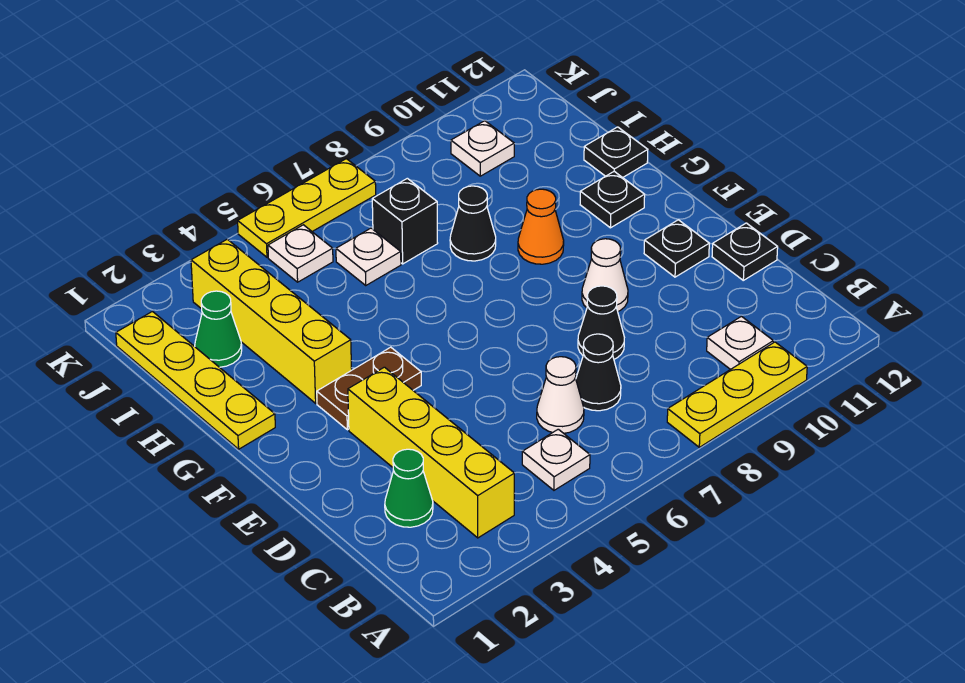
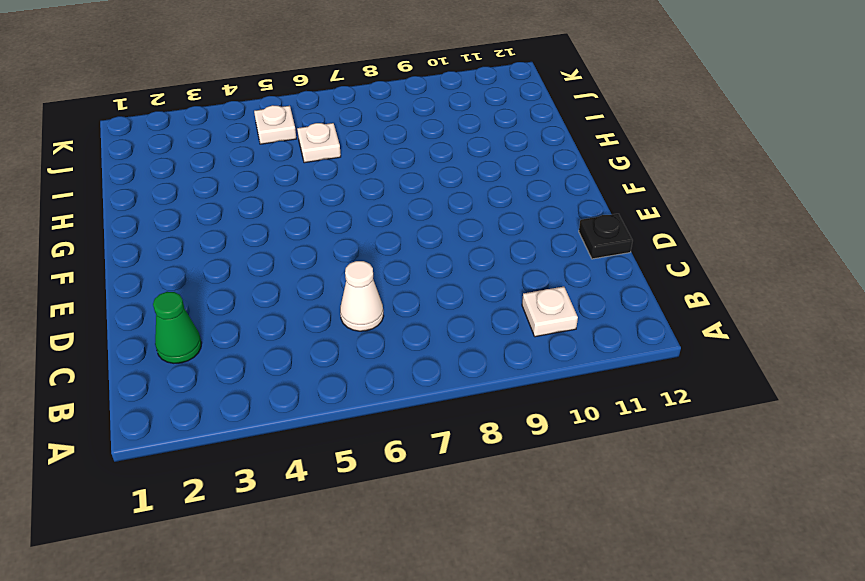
none -> yellow plate A8:A10 level 1
none -> yellow brick B3:E3 level 1
none -> white plate B5 level 1

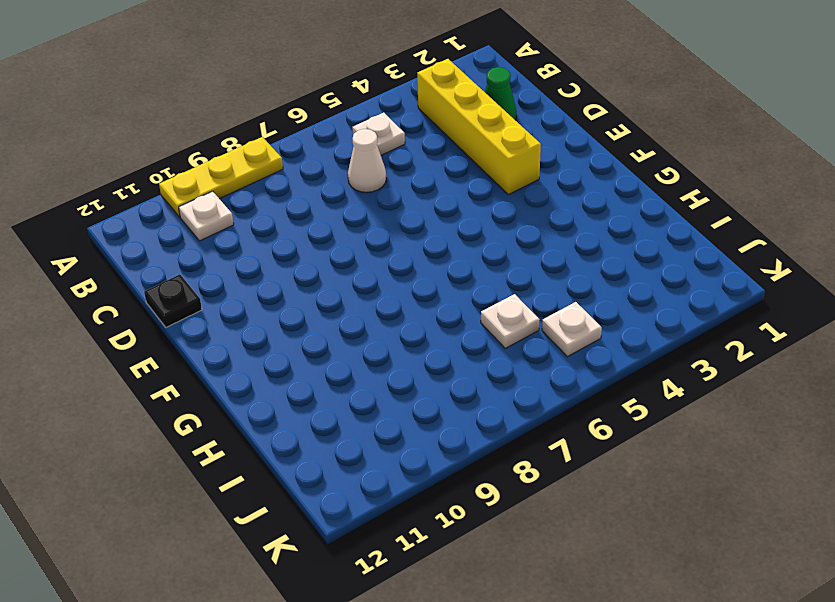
none -> black cone C7 level 1
none -> black cone D8 level 1
none -> white cone E9 level 1

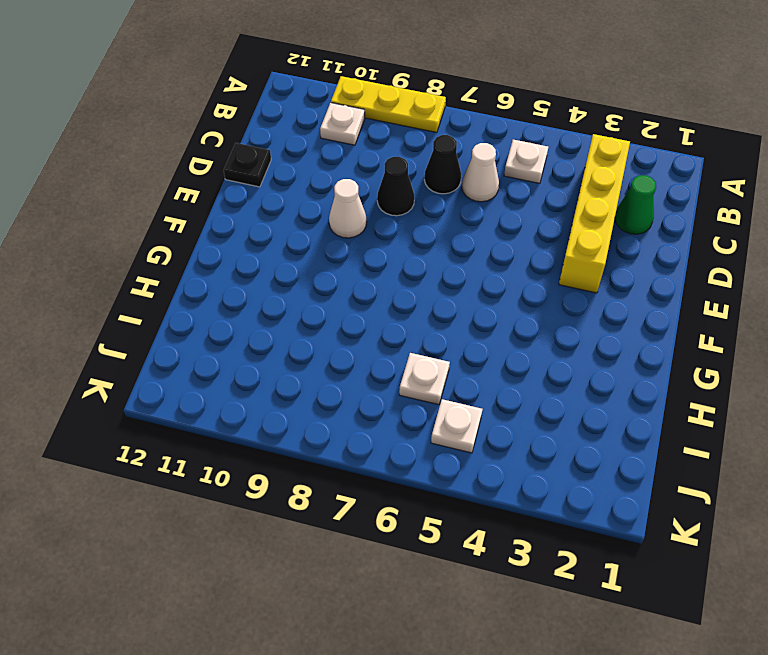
none -> black plate E11 level 1
none -> brown plate F3:F4 level 1
none -> yellow plate G1:J1 level 1

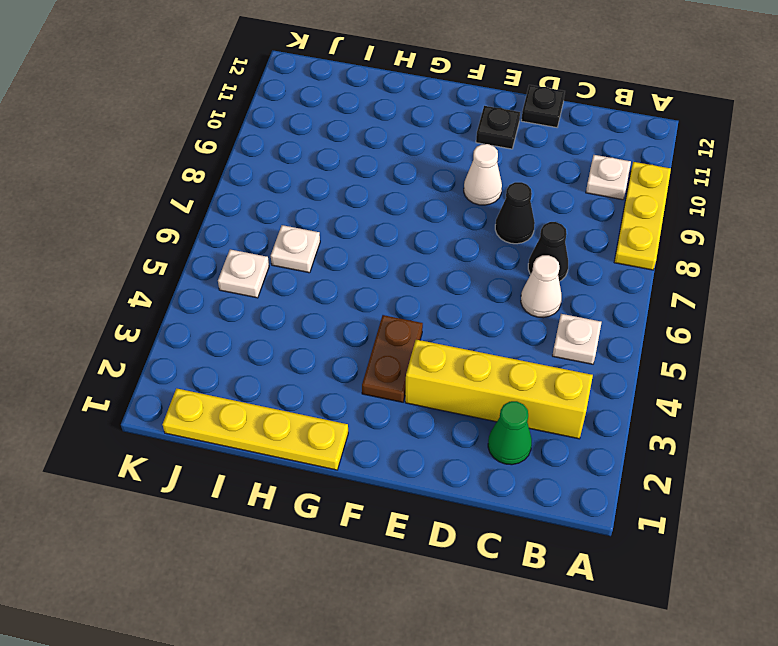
none -> yellow brick G3:J3 level 1
none -> orange cone G9 level 1
none -> black plate G11 level 1

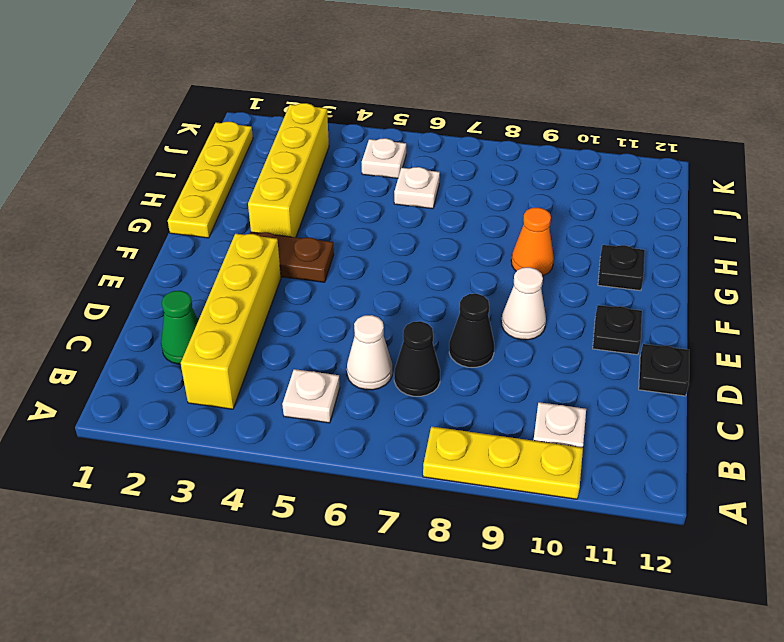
none -> black cone H8 level 1
none -> black plate H12 level 1
none -> green cone I2 level 1

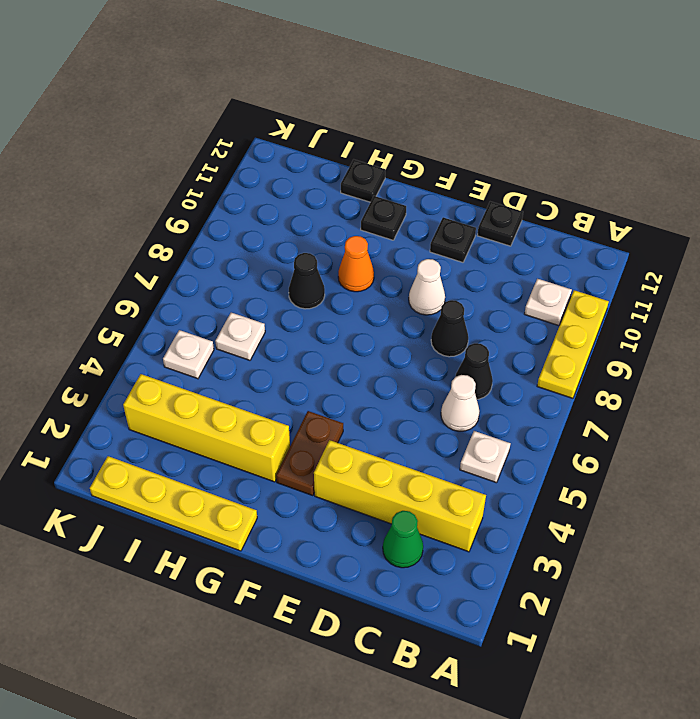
none -> green cone I2 level 1
none -> black brick I7 level 1
none -> white plate J10 level 1

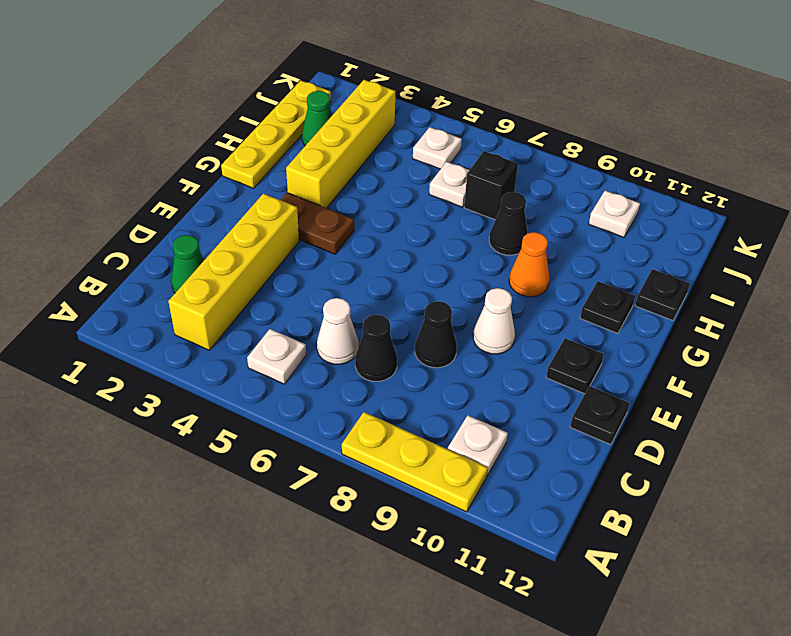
none -> yellow plate K5:K7 level 1

